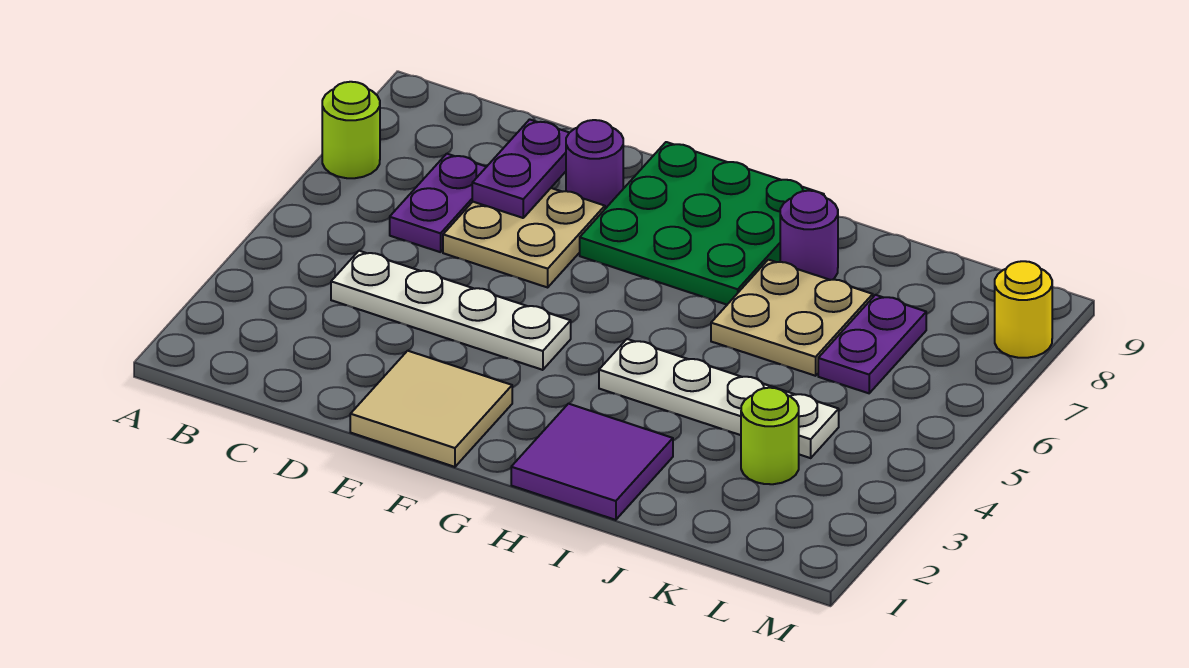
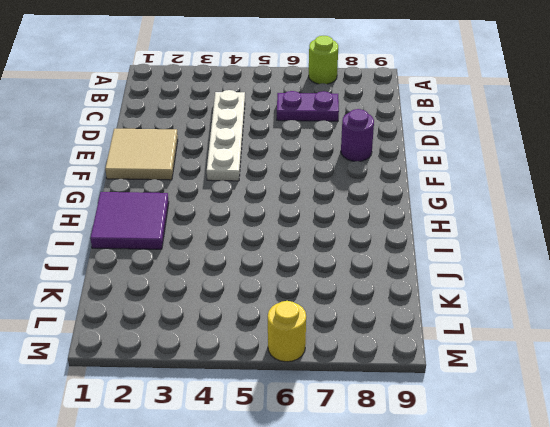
yellow round brick M6 level 1 -> yellow round brick M8 level 1
none -> tan plate D6:E7 level 1
none -> green plate F7:H9 level 1
none -> white plate H4:K4 level 1

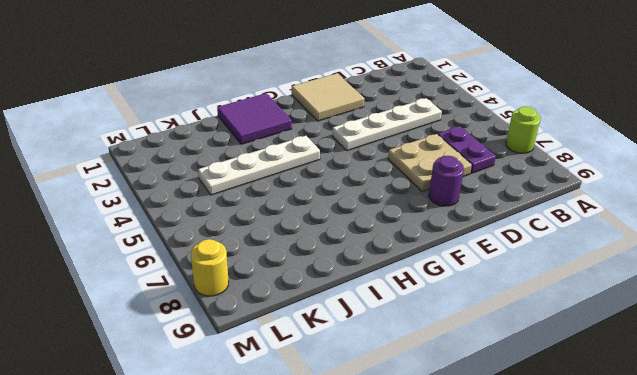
none -> green plate F7:H9 level 1
none -> tan plate I6:J7 level 1
none -> purple round brick I8 level 1

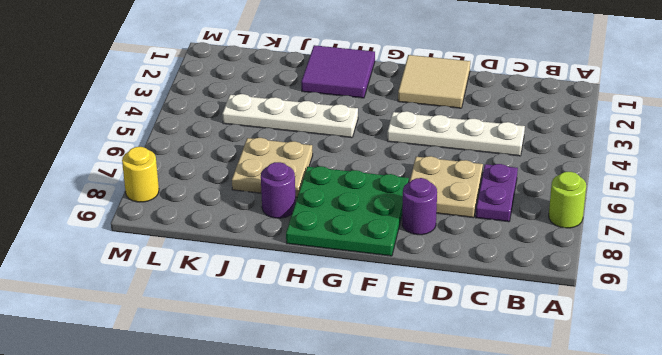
none -> lime round brick K3 level 1
none -> purple plate K6:K7 level 1
none -> purple plate D7:D8 level 2

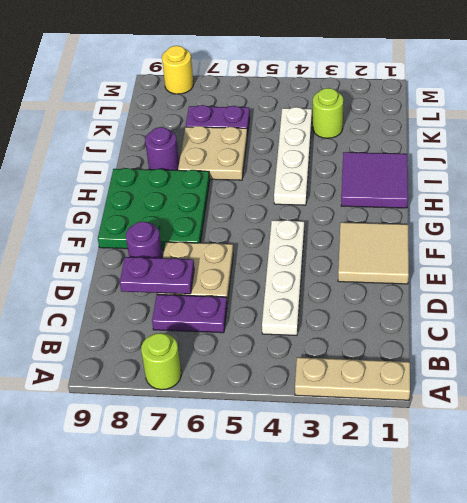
tan plate A1:A3 level 1 -> none

